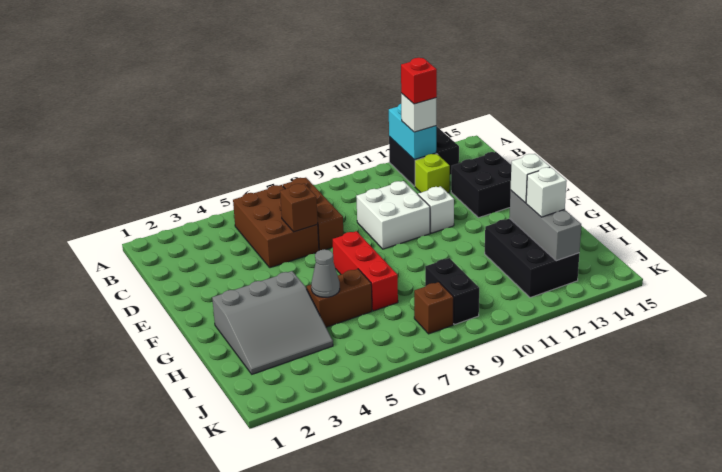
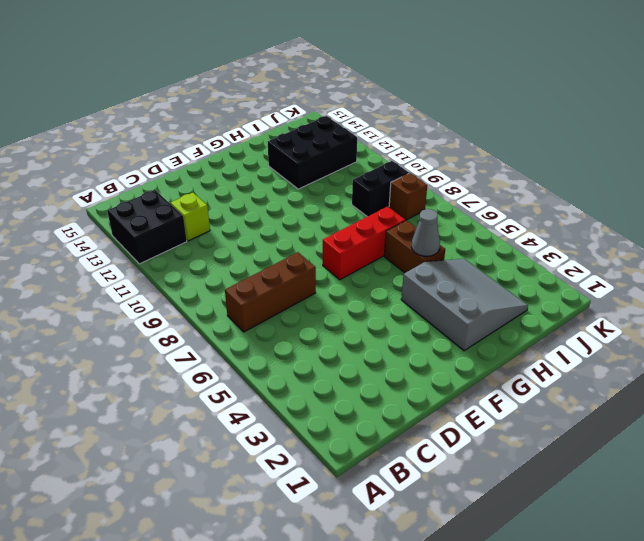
none -> brown brick B5:D6 level 1
none -> white brick D9:E10 level 1
none -> black brick D13:E14 level 1

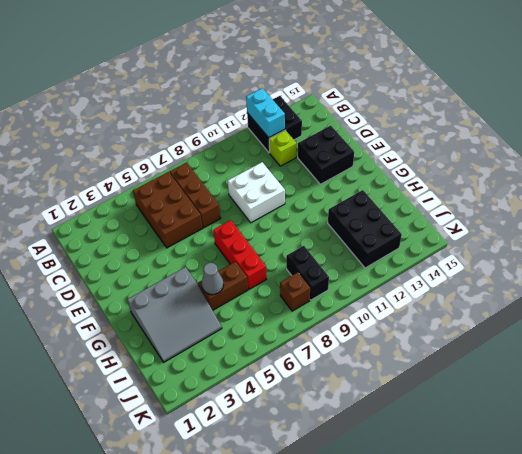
none -> white brick E11 level 1
none -> brown brick D6 level 2
none -> grey brick H13:J13 level 2

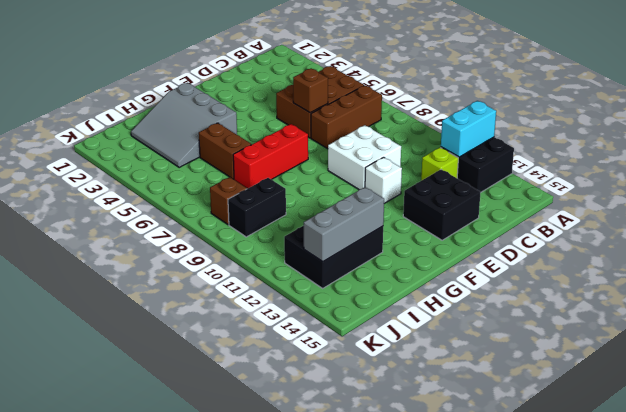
none -> grey cone H5 level 2
none -> white brick B12 level 3
none -> white brick H13 level 3

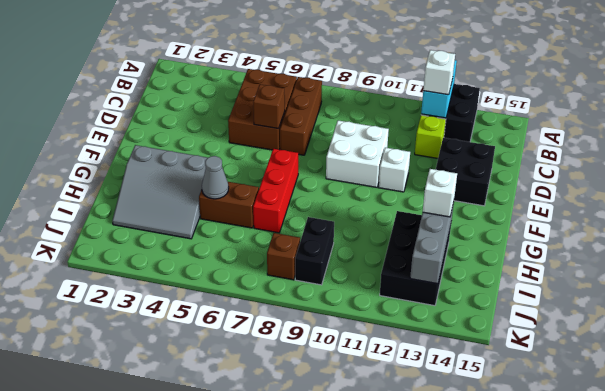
none -> white brick I13 level 3
none -> red brick B12 level 4

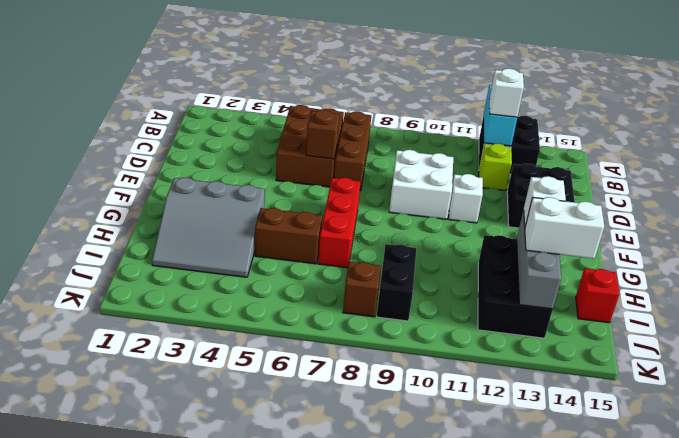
white brick I13:I14 level 3 -> white brick I13 level 3
red brick I15 level 1 -> red brick B12 level 4
none -> grey cone H5 level 2

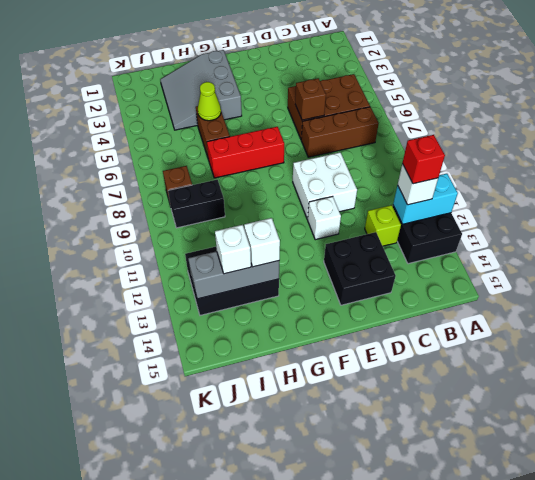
lime cone H5 level 2 -> grey cone H5 level 2

